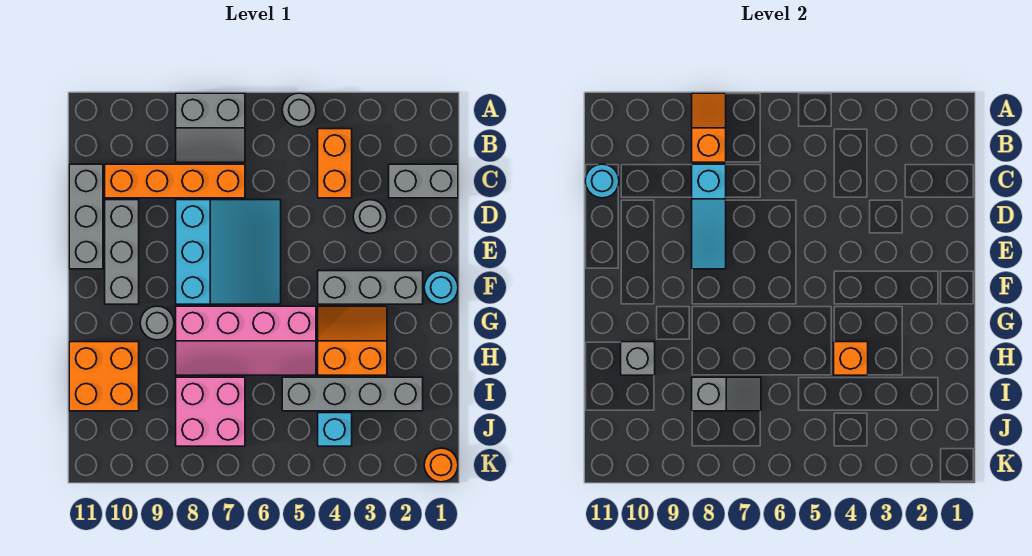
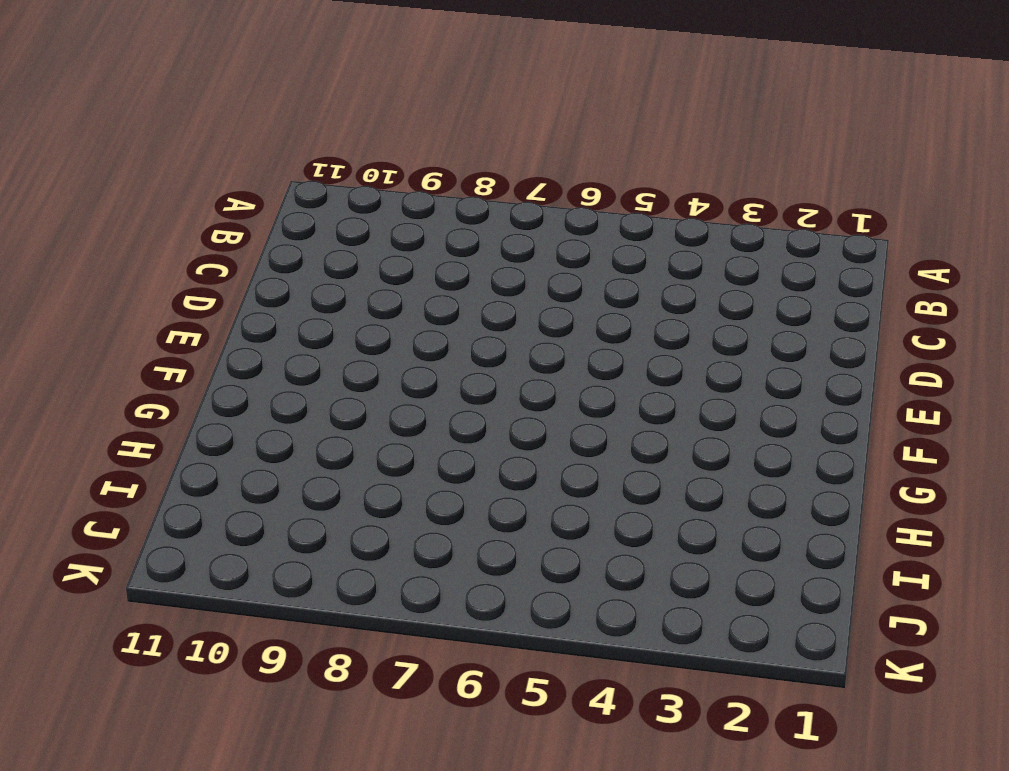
none -> grey round brick A5 level 1
none -> grey slope A7:B8 level 1 top A
none -> orange brick B4:C4 level 1

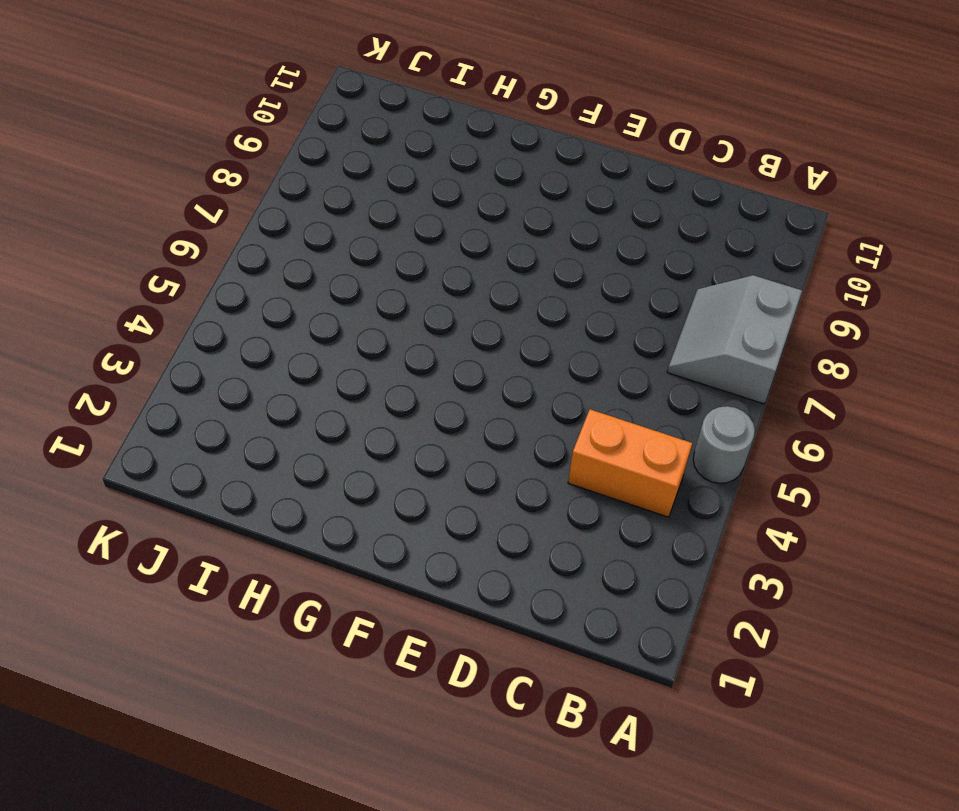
none -> grey brick C1:C2 level 1
none -> orange brick C7:C10 level 1
none -> grey brick C11:E11 level 1

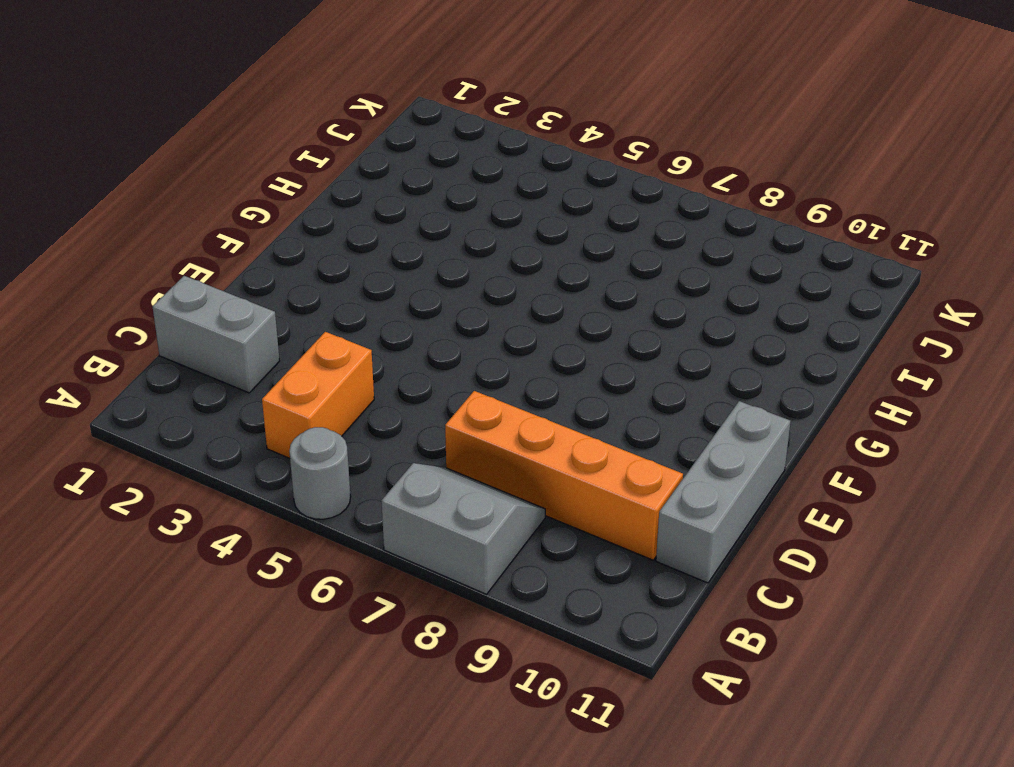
none -> grey round brick D3 level 1
none -> cyan slope D6:F8 level 1 top 8
none -> grey brick D10:F10 level 1

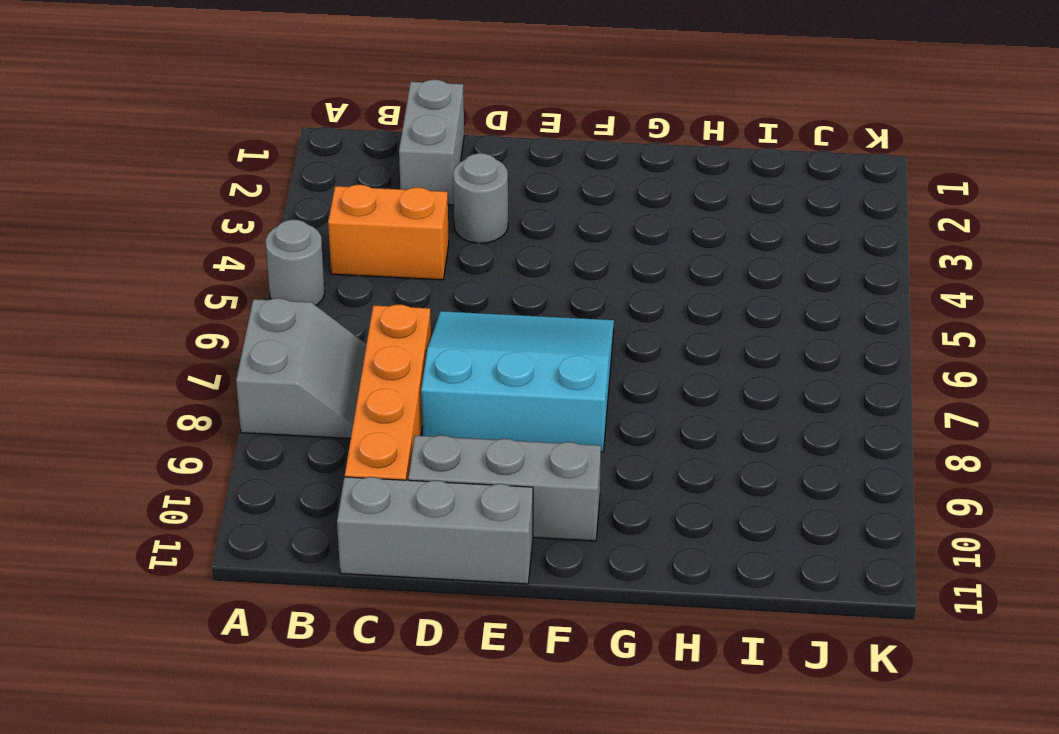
none -> cyan round brick F1 level 1
none -> grey brick F2:F4 level 1
none -> orange slope G3:H4 level 1 top H

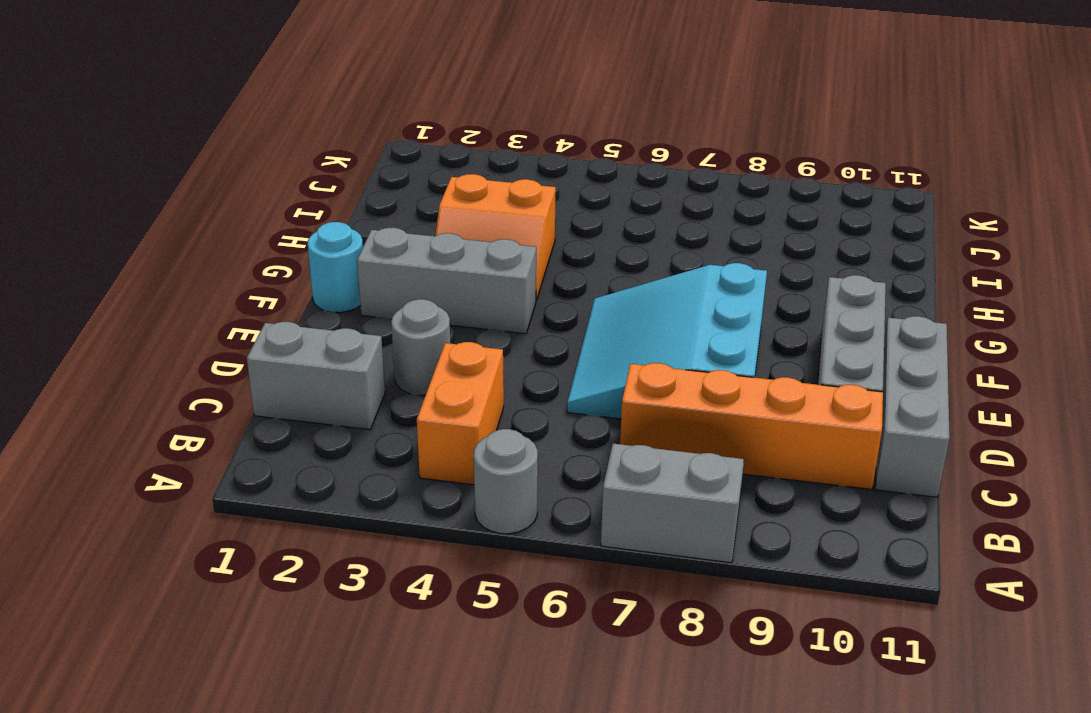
none -> pink slope G5:H8 level 1 top G
none -> grey round brick G9 level 1
none -> orange brick H10:I11 level 1

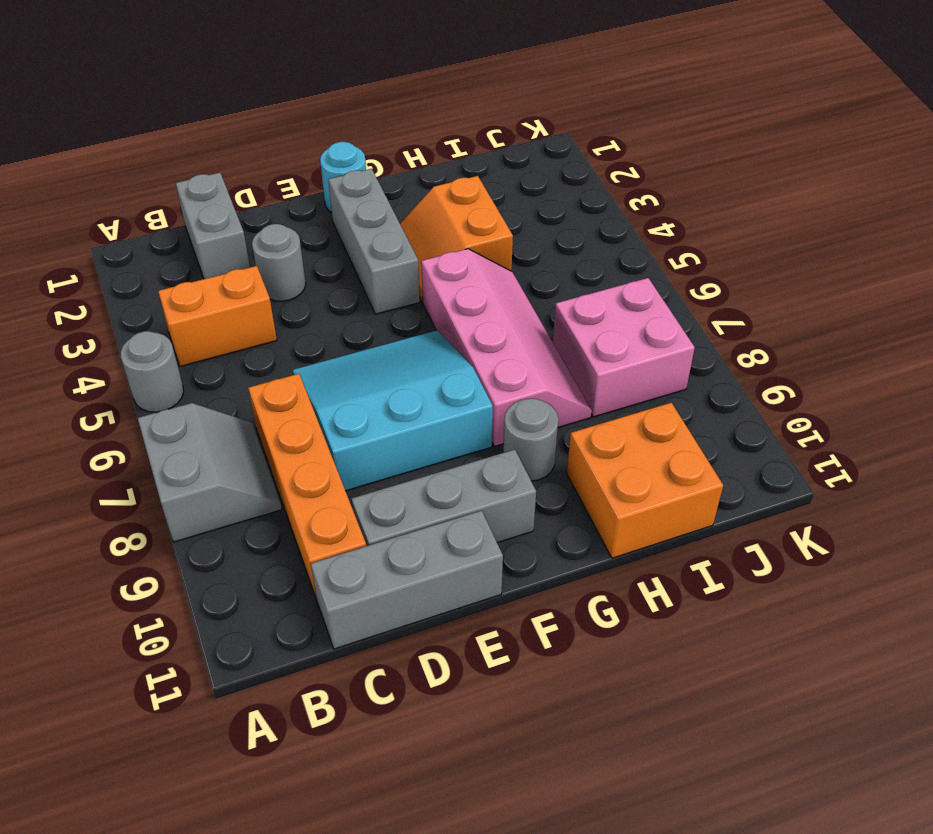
none -> grey brick I2:I5 level 1
none -> cyan brick J4 level 1
none -> orange round brick K1 level 1

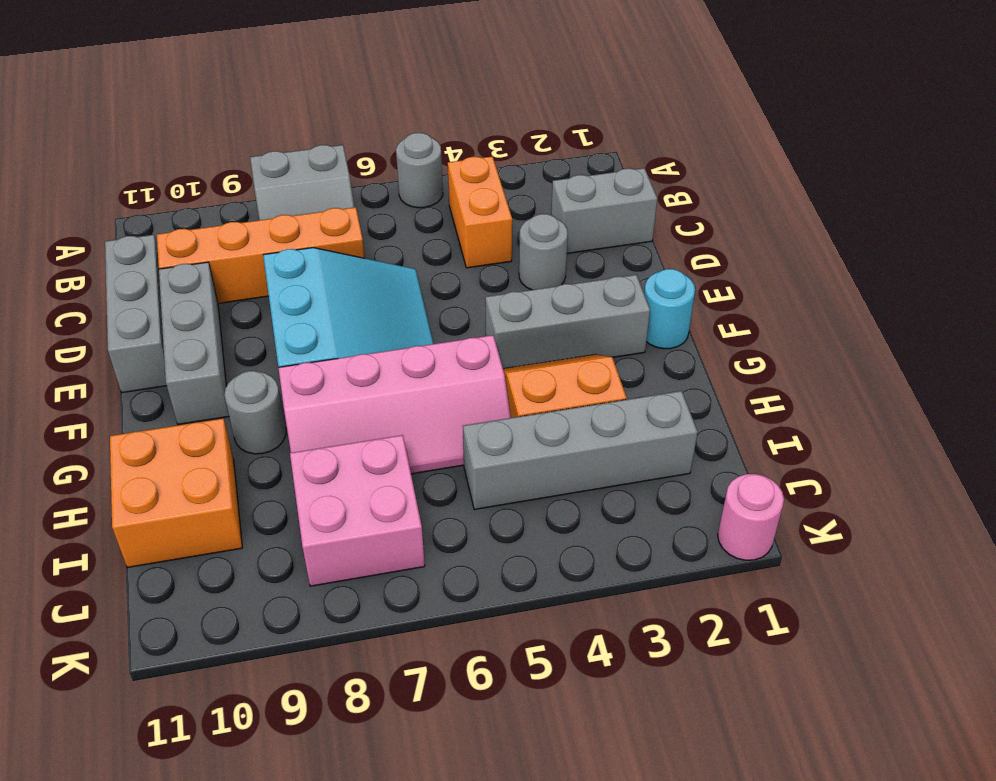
pink round brick K1 level 1 -> orange round brick K1 level 1
none -> cyan brick J4 level 1
none -> orange slope A8:B8 level 2 top B
none -> cyan slope C8:E8 level 2 top C

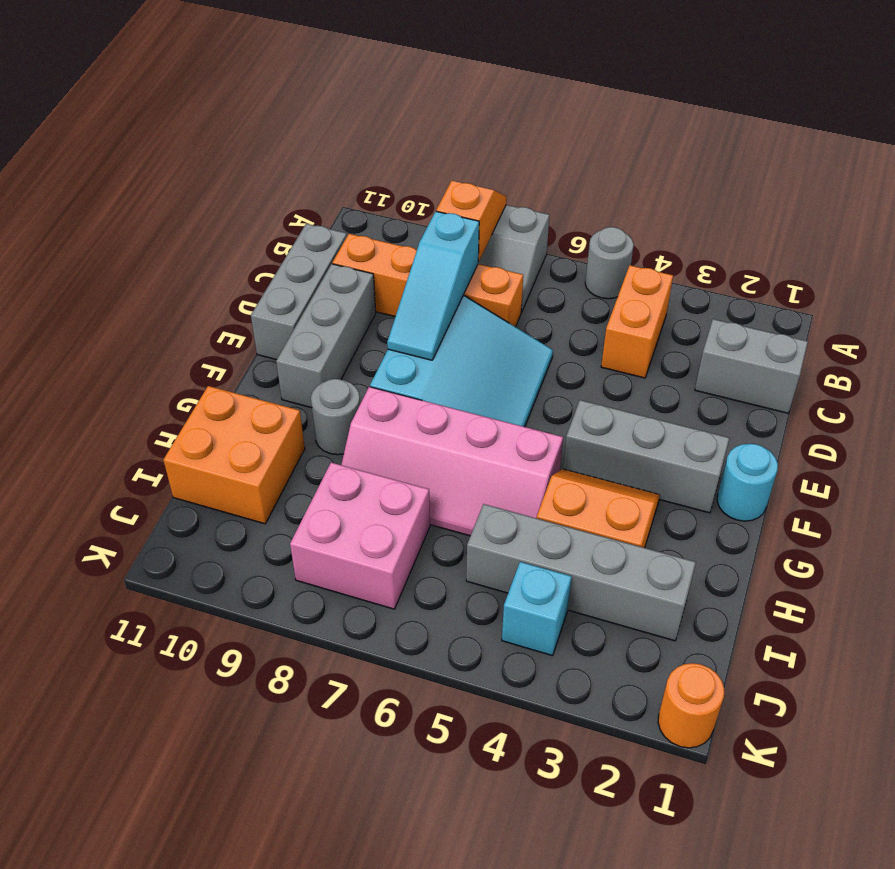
none -> grey round brick D3 level 1
none -> cyan round brick C11 level 2
none -> orange brick H4 level 2

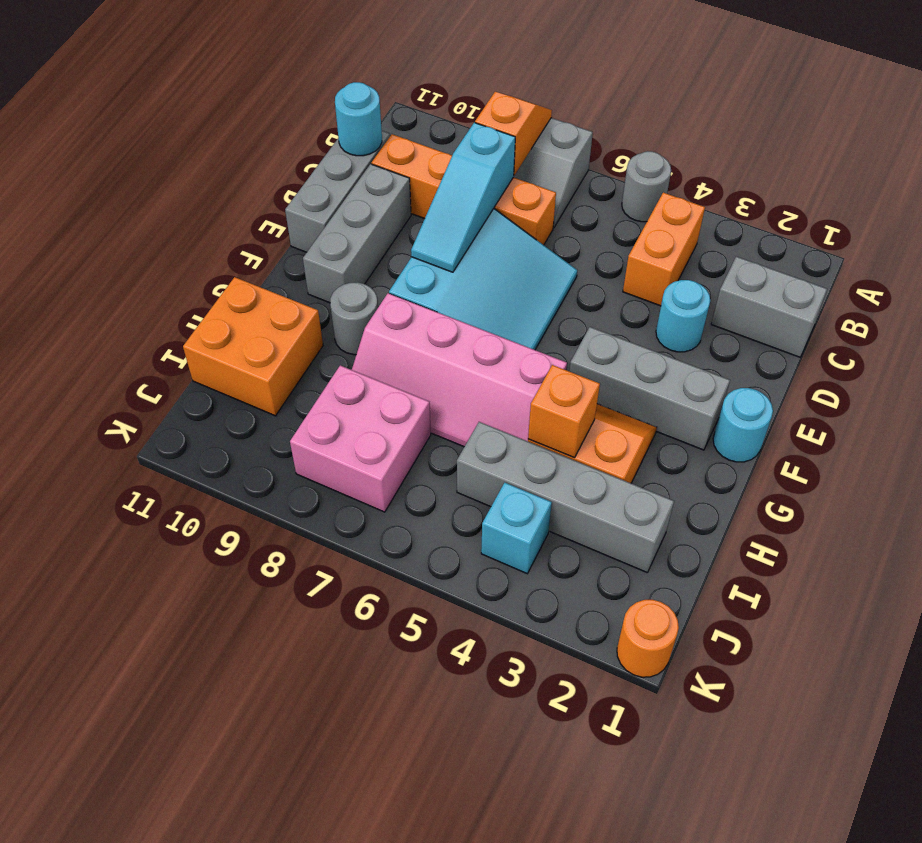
cyan round brick D3 level 1 -> grey round brick D3 level 1
none -> grey brick H10 level 2
none -> grey slope I7:I8 level 2 top 8

